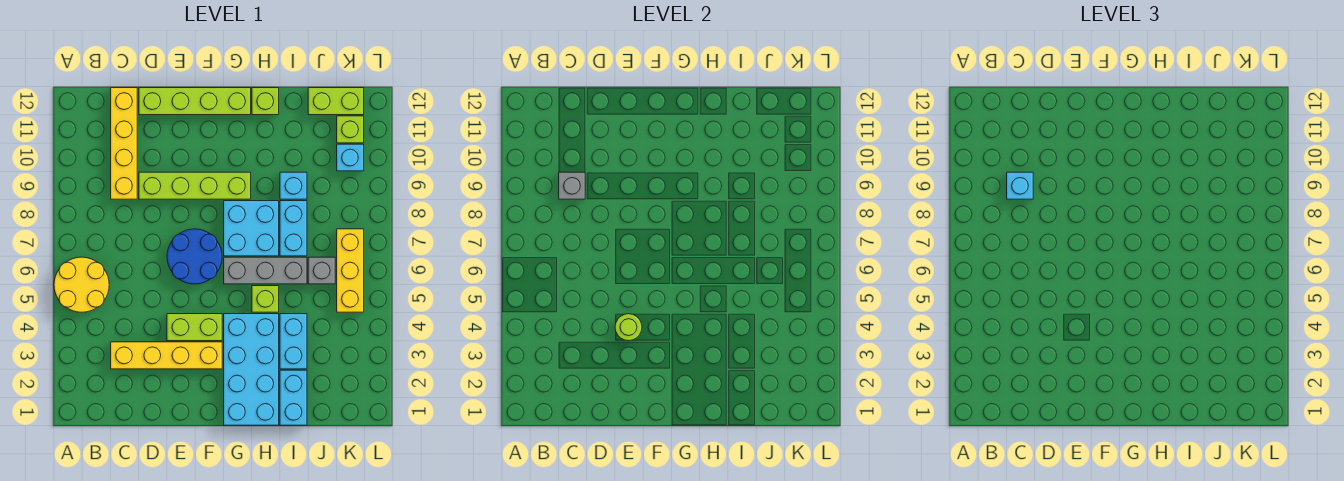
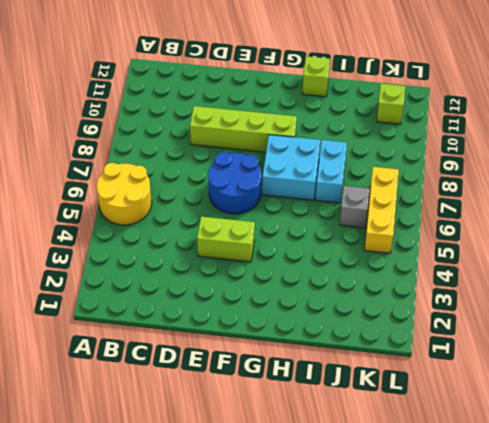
none -> yellow brick C3:F3 level 1
none -> yellow brick C9:C12 level 1
none -> lime brick D12:G12 level 1

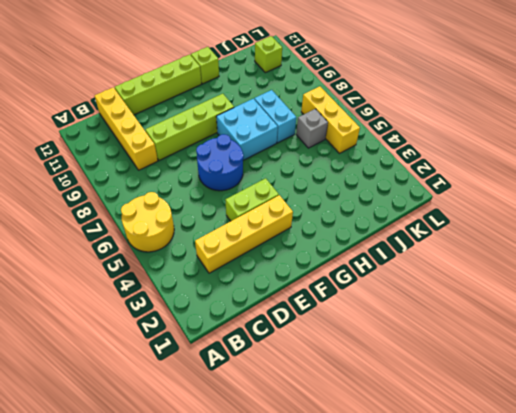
none -> cyan brick G1:H4 level 1
none -> grey brick G6:I6 level 1
none -> lime brick H5 level 1

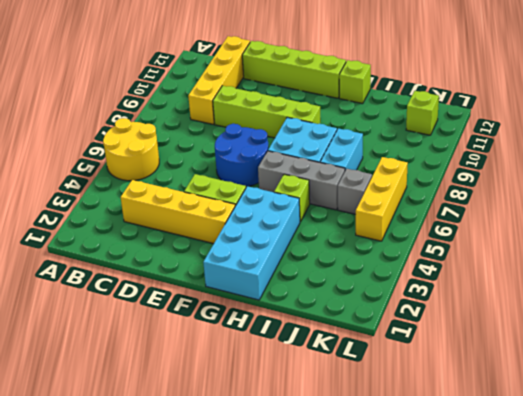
none -> cyan brick I1:I2 level 1
none -> cyan brick I3:I4 level 1
none -> cyan brick I9 level 1

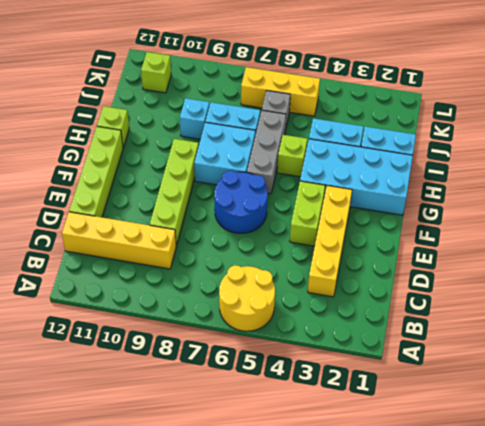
none -> lime brick J12:K12 level 1
none -> cyan brick K10 level 1
none -> grey brick C9 level 2

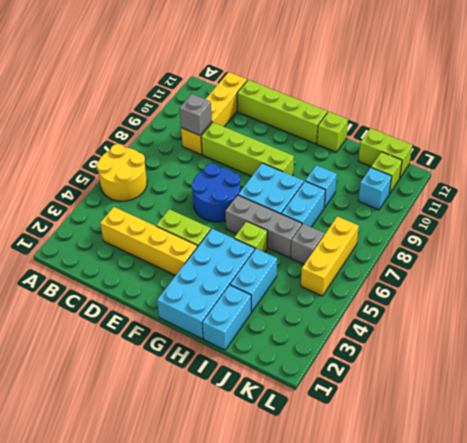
none -> lime round brick E4 level 2
none -> cyan brick C9 level 3

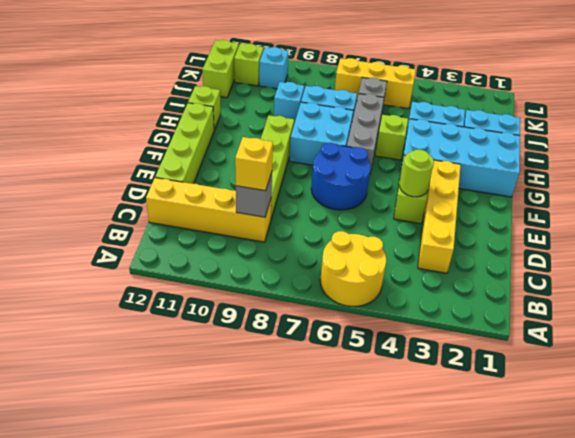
yellow brick C9 level 3 -> cyan brick C9 level 3

